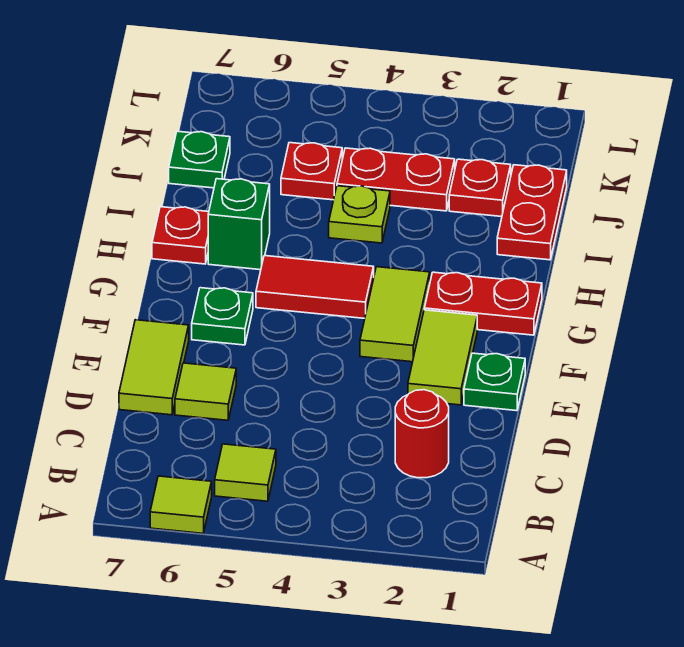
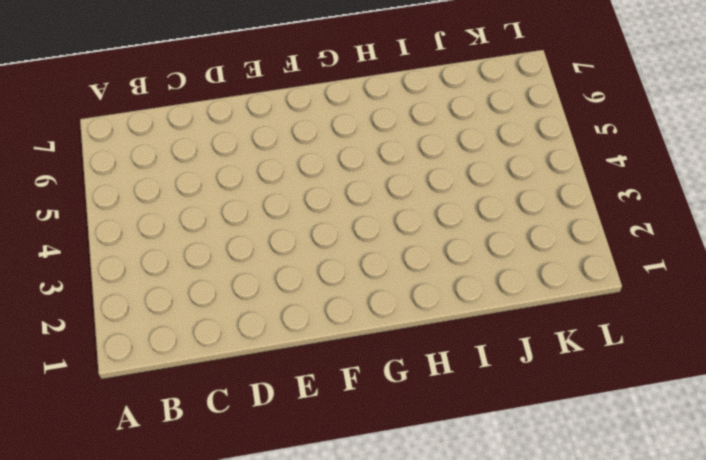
none -> lime tile A6 level 1
none -> lime tile B5 level 1
none -> red round brick C2 level 1

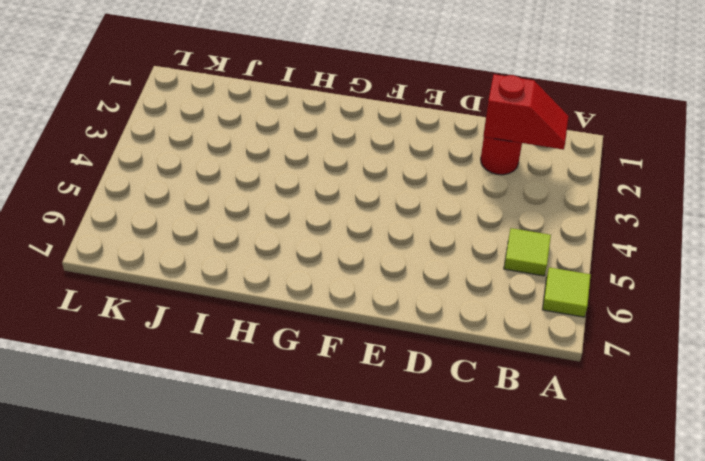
red slope B2:C2 level 2 top C -> none
none -> lime tile D6 level 1
none -> lime tile D7:E7 level 1
none -> green plate E1 level 1

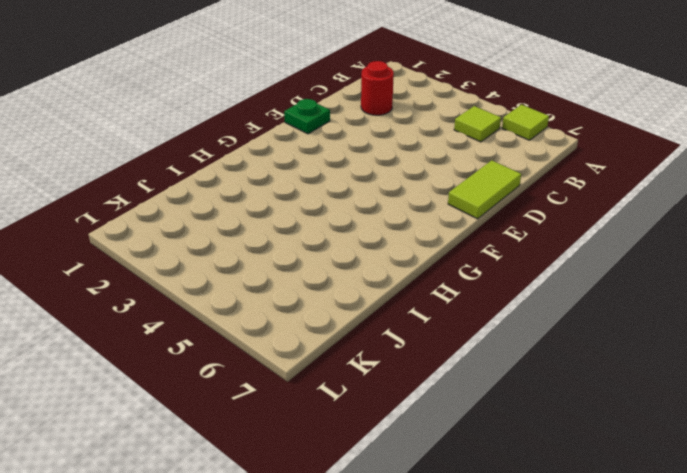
none -> lime tile D6 level 1
none -> lime tile E2:F2 level 1
none -> lime tile F3:G3 level 1

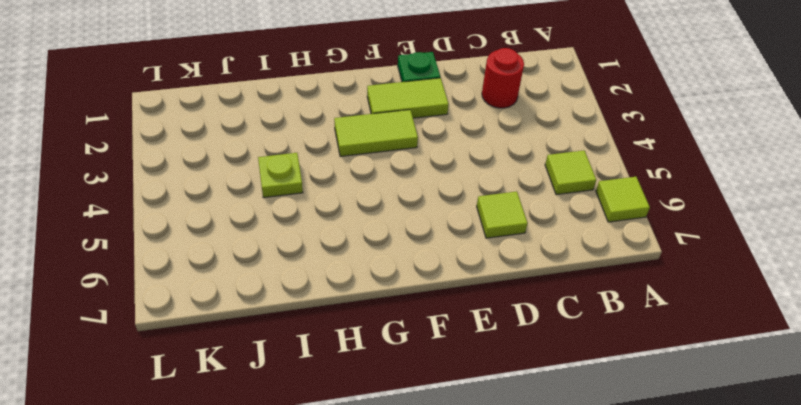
none -> lime tile D7:E7 level 1
none -> green plate F6 level 1
none -> red plate G1:G2 level 1

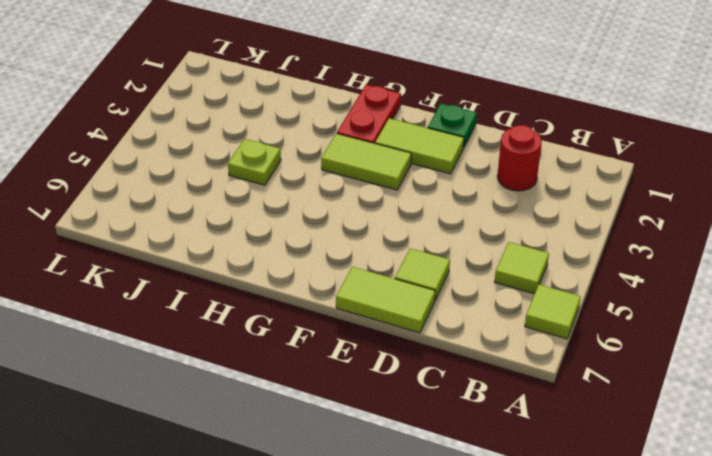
none -> green plate F6 level 1
none -> red tile G4:G5 level 1
none -> green brick H6 level 1

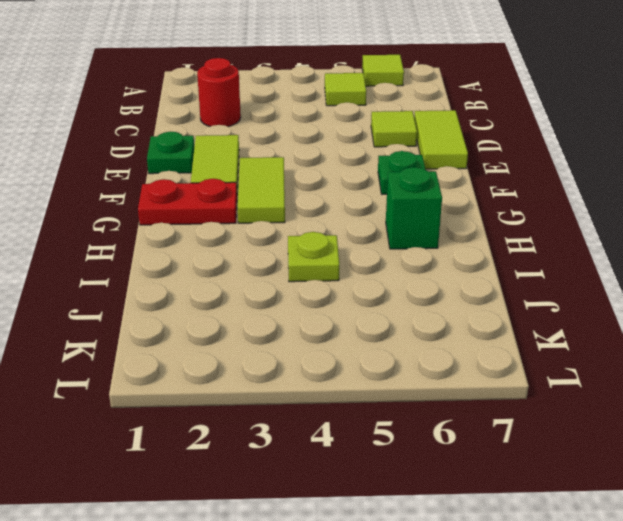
none -> red tile G4:G5 level 1
none -> red plate H7 level 1
none -> red plate I1:J1 level 1

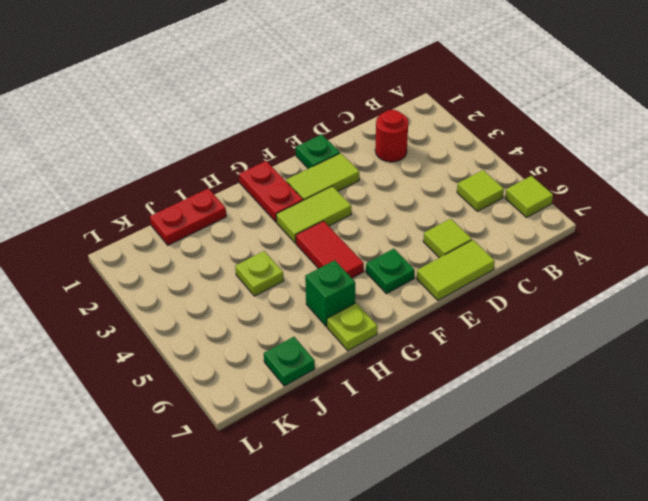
lime plate H7 level 1 -> red plate H7 level 1
none -> red plate J2 level 1
none -> red plate J3:J4 level 1
none -> red plate J5 level 1

